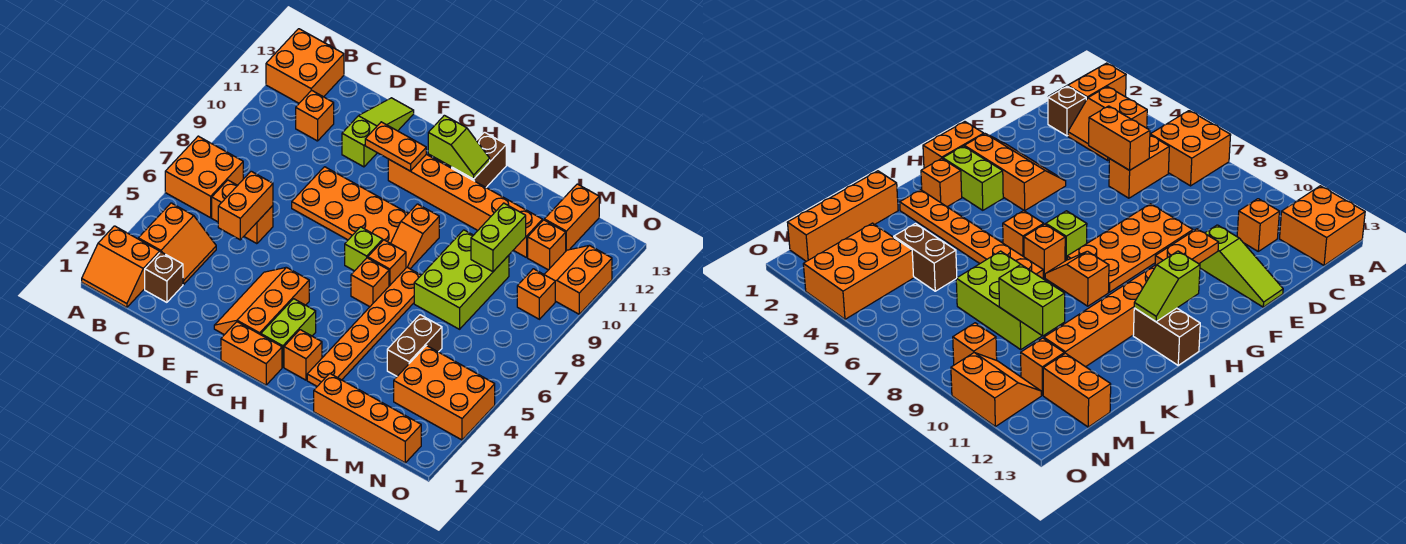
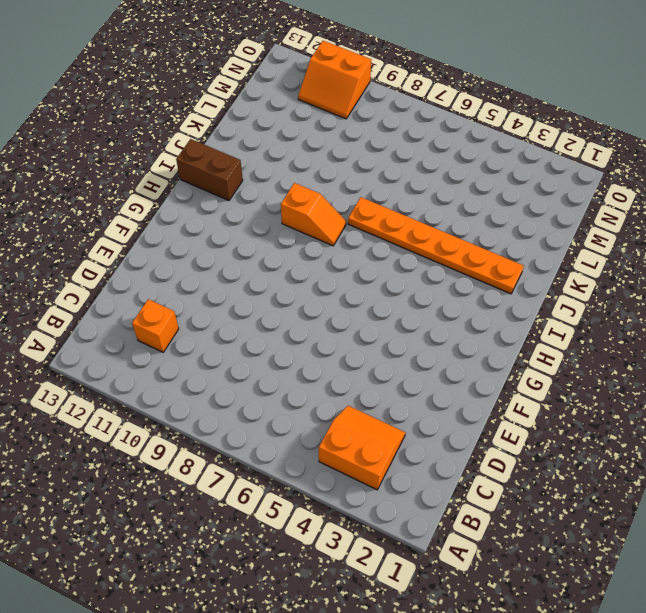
none -> orange slope A1:B2 level 1 top 2
none -> orange brick A6:B7 level 1
none -> orange brick A12:B13 level 1
none -> brown brick C2 level 1

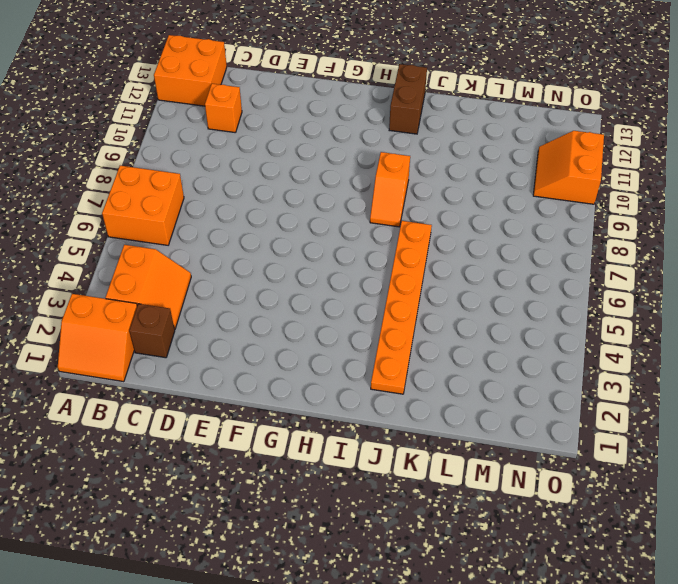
none -> orange brick C6:D6 level 1
none -> orange plate E8:H9 level 1
none -> lime slope E11:E13 level 1 top 11
none -> orange slope F2:G4 level 1 top G

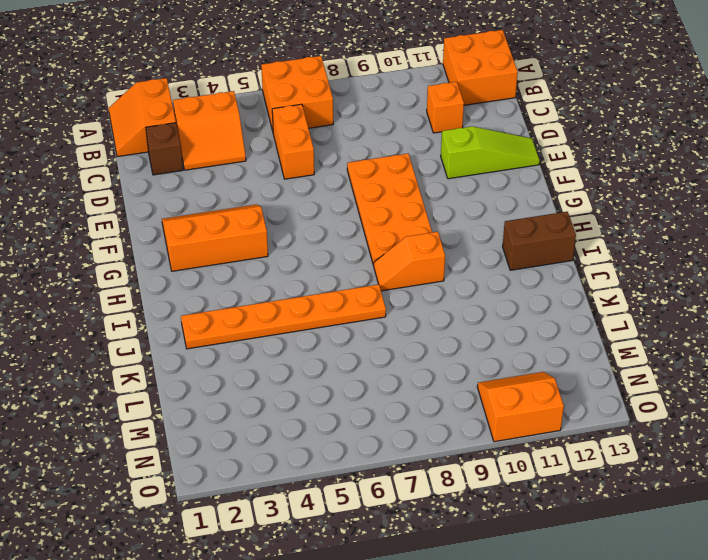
none -> orange brick G1:H1 level 1
none -> orange brick G11:L11 level 1
none -> lime brick H2:H3 level 1
none -> lime brick H7 level 1

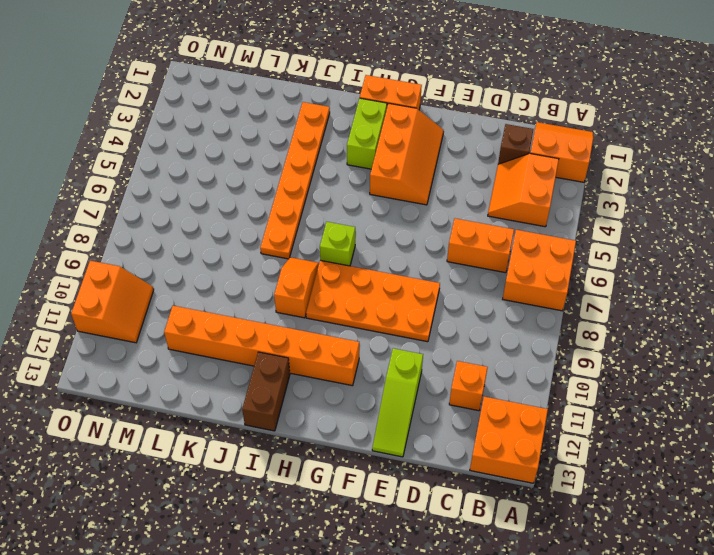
none -> orange brick I2 level 1
none -> orange brick I6 level 1
none -> orange brick I7 level 1
none -> orange brick K1:N1 level 1

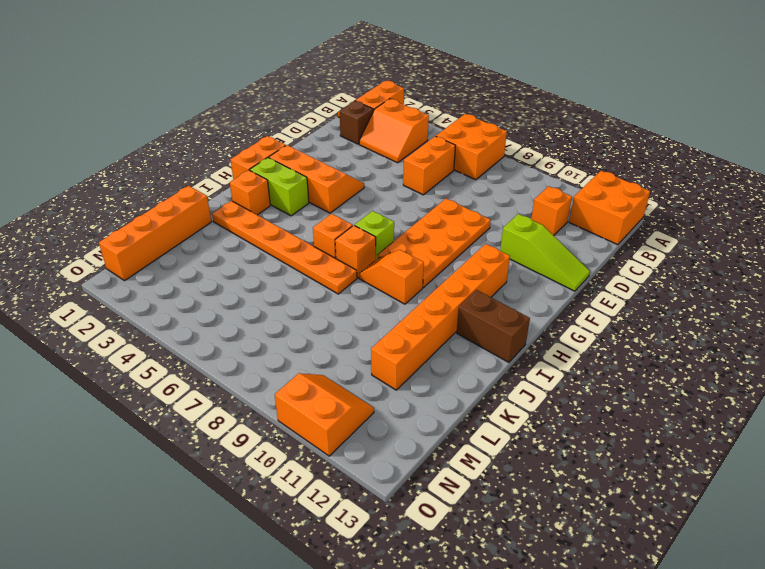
none -> lime brick K7:L9 level 1
none -> brown brick L4:L5 level 1
none -> orange brick M3:O4 level 1
none -> orange brick M11 level 1

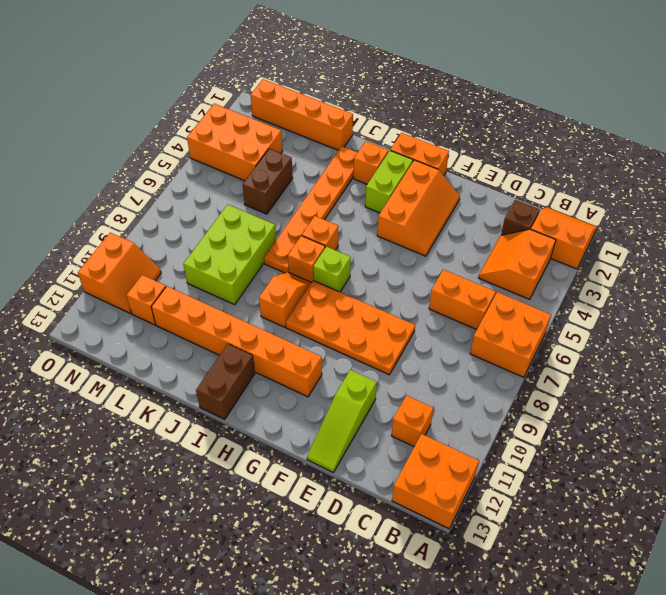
none -> orange brick M12:M13 level 1
none -> orange brick N9 level 1
none -> orange brick D5:D6 level 2
none -> orange plate F11:G11 level 2

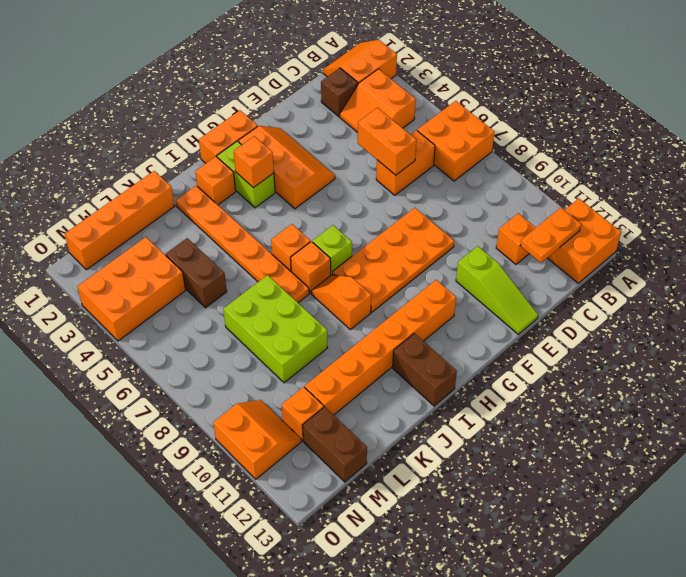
orange plate B12:C12 level 2 -> orange plate F11:G11 level 2
orange brick H3 level 2 -> orange brick N9 level 1
brown brick M12:M13 level 1 -> orange brick M12:M13 level 1
none -> lime slope H12:I12 level 2 top H
none -> lime brick L9:L10 level 2

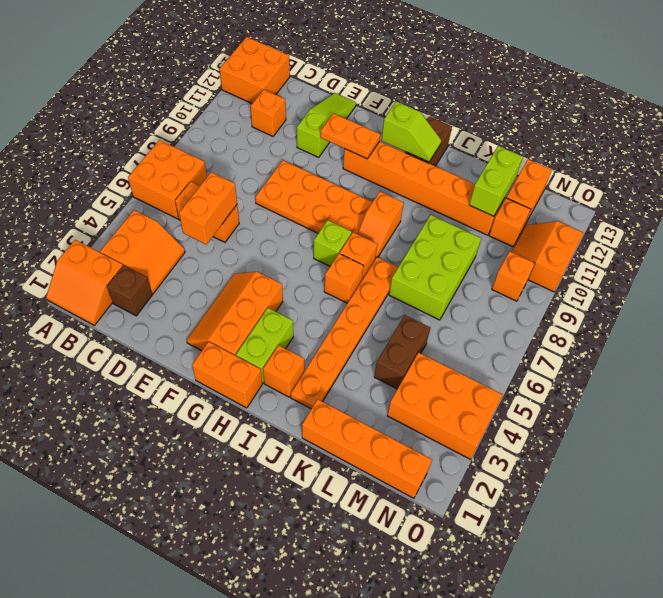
lime brick L11:L12 level 2 -> lime brick L9:L10 level 2

